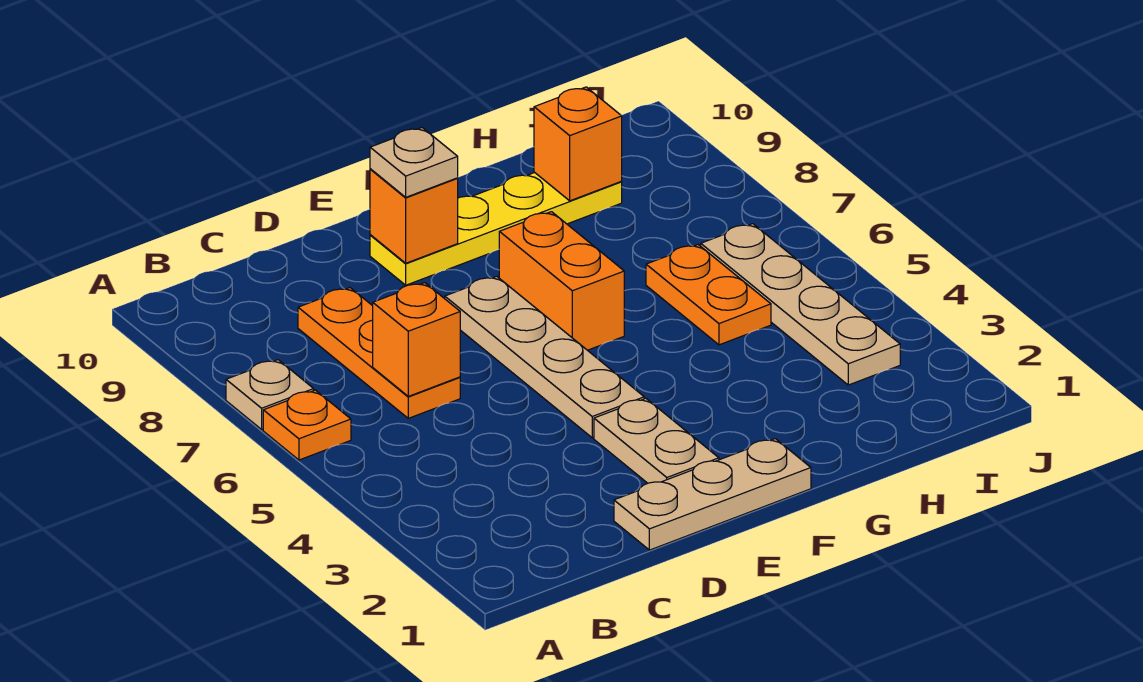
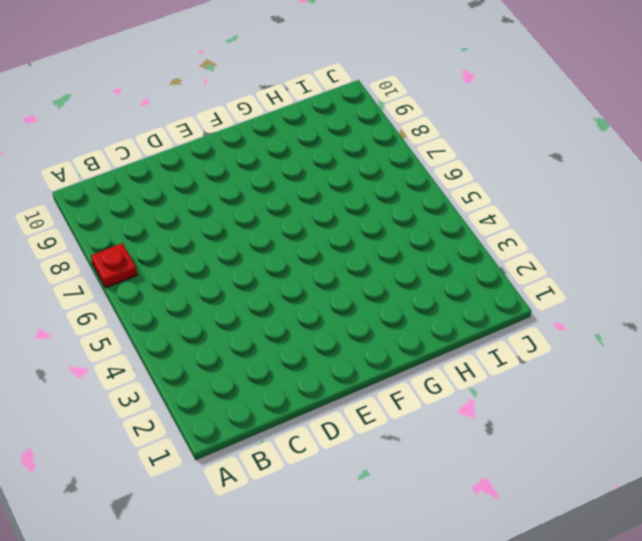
red plate A7 level 1 -> tan plate A7 level 1
none -> orange plate A6 level 1
none -> orange plate C6:C8 level 1
none -> tan plate D1:F1 level 1

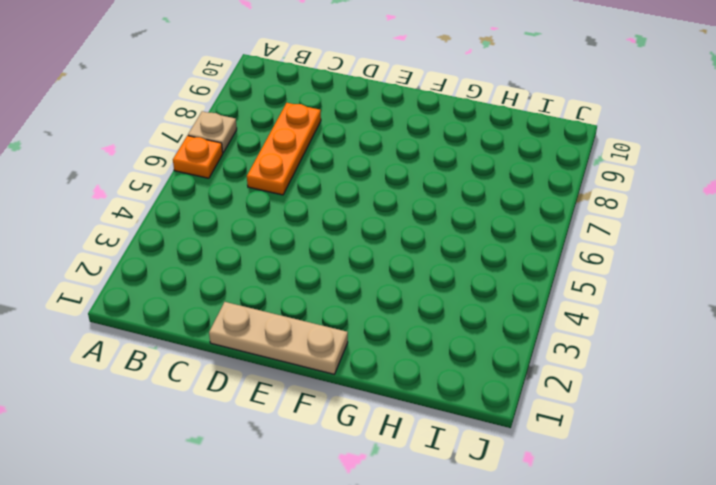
none -> tan plate E2:E3 level 1
none -> tan plate E4:E7 level 1
none -> yellow plate E9:H9 level 1

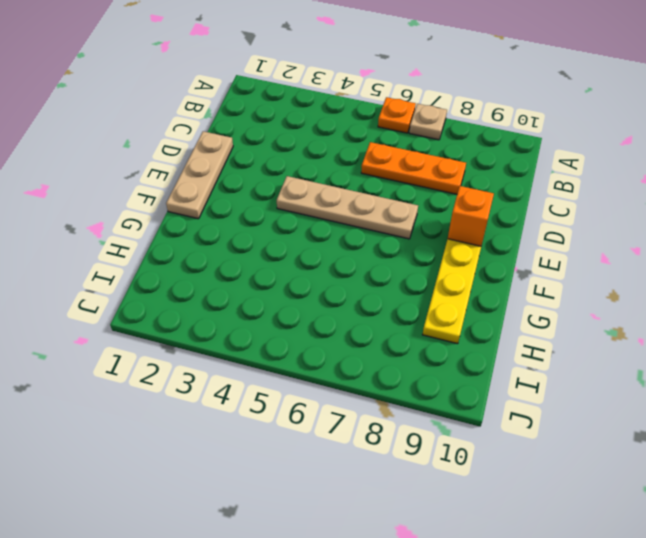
none -> tan plate E2:E3 level 1
none -> orange brick F6:F7 level 1
none -> orange plate H5:H6 level 1

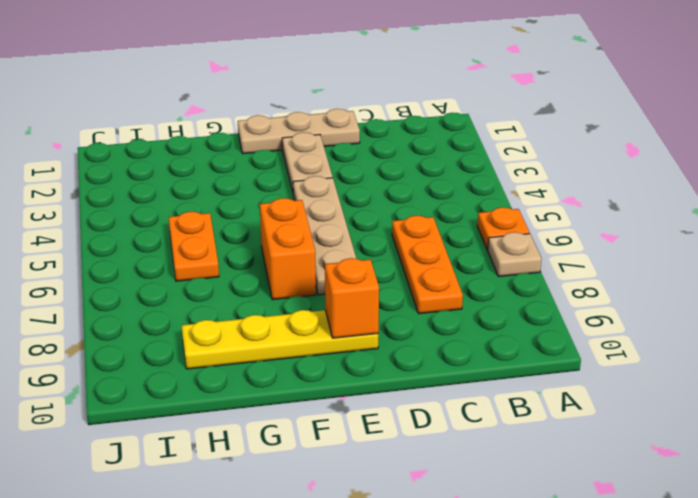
none -> tan plate I3:I6 level 1
none -> orange brick C6 level 2
none -> orange brick H9 level 2

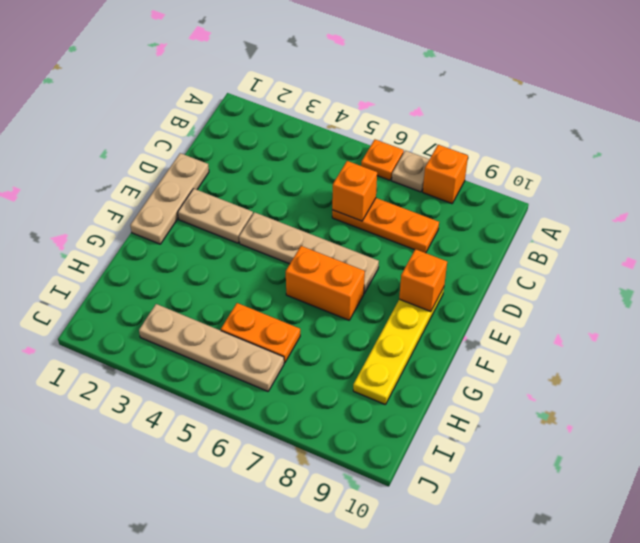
orange brick A8 level 1 -> orange brick H9 level 2
none -> tan plate E9 level 3

